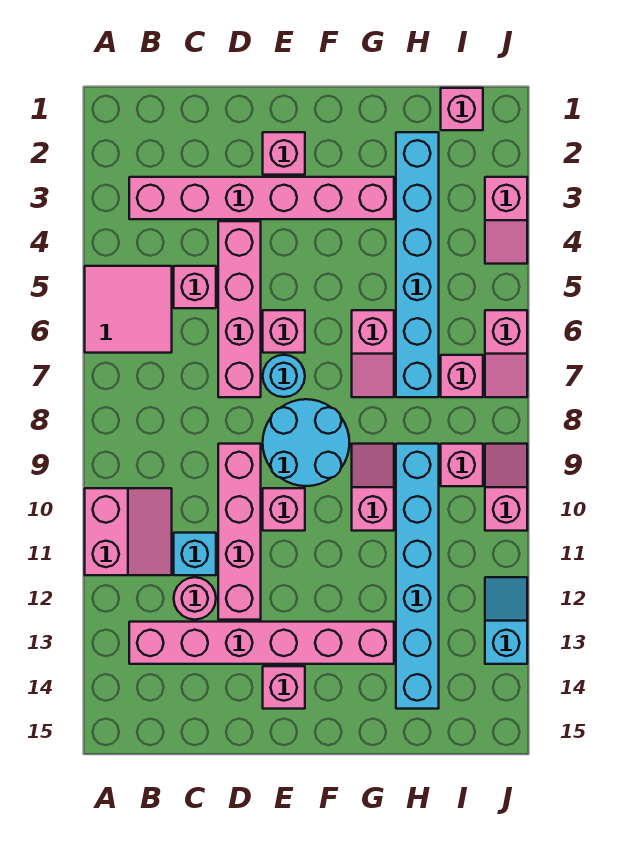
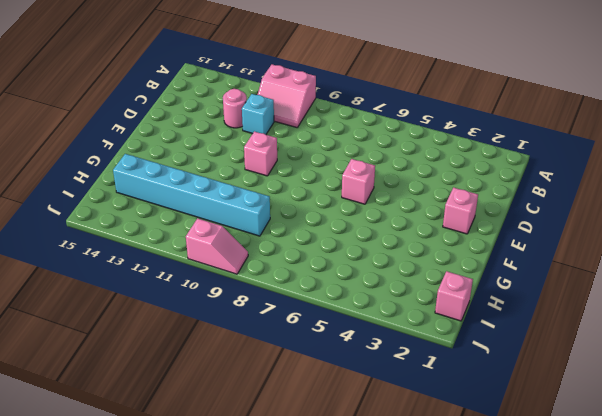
none -> pink tile A5:B6 level 1
none -> pink brick B3:G3 level 1
none -> pink brick B13:G13 level 1

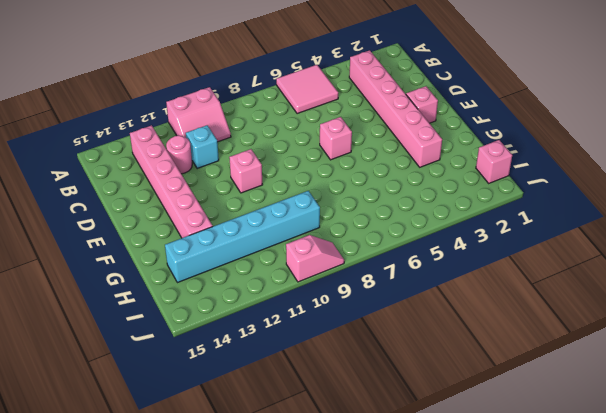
none -> pink brick C5 level 1
none -> pink brick D4:D7 level 1
none -> pink brick D9:D12 level 1

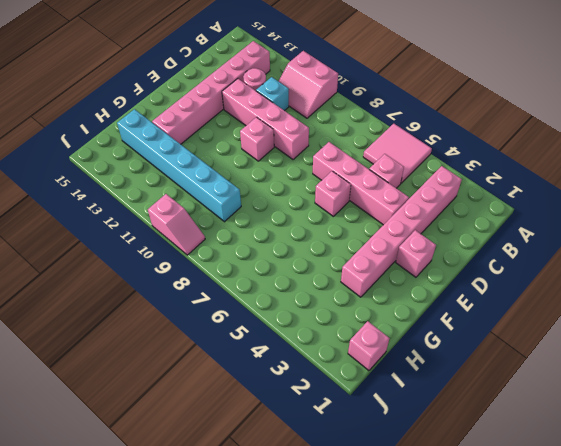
none -> cyan round brick E7 level 1
none -> cyan round brick E8:F9 level 1
none -> pink brick E14 level 1

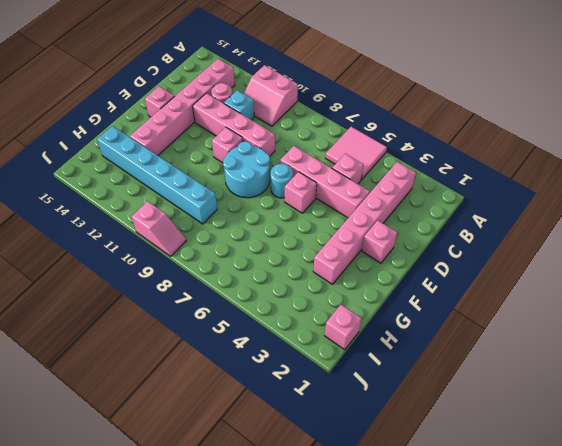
none -> pink slope G6:G7 level 1 top 6
none -> pink slope G9:G10 level 1 top 10
none -> cyan brick H2:H7 level 1

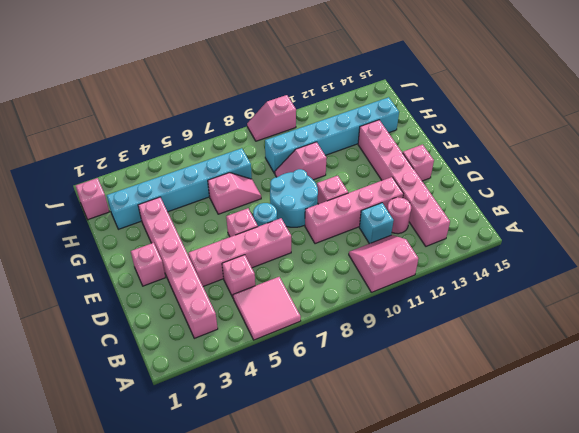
none -> pink brick I7 level 1
none -> pink brick I9 level 1
none -> pink slope J3:J4 level 1 top 3

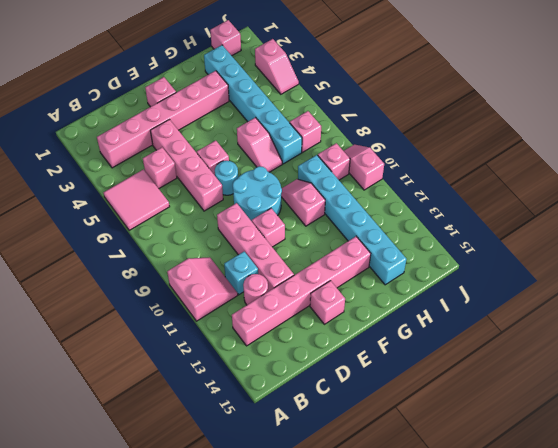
none -> pink slope J6:J7 level 1 top 6
none -> cyan slope J12:J13 level 1 top 13

